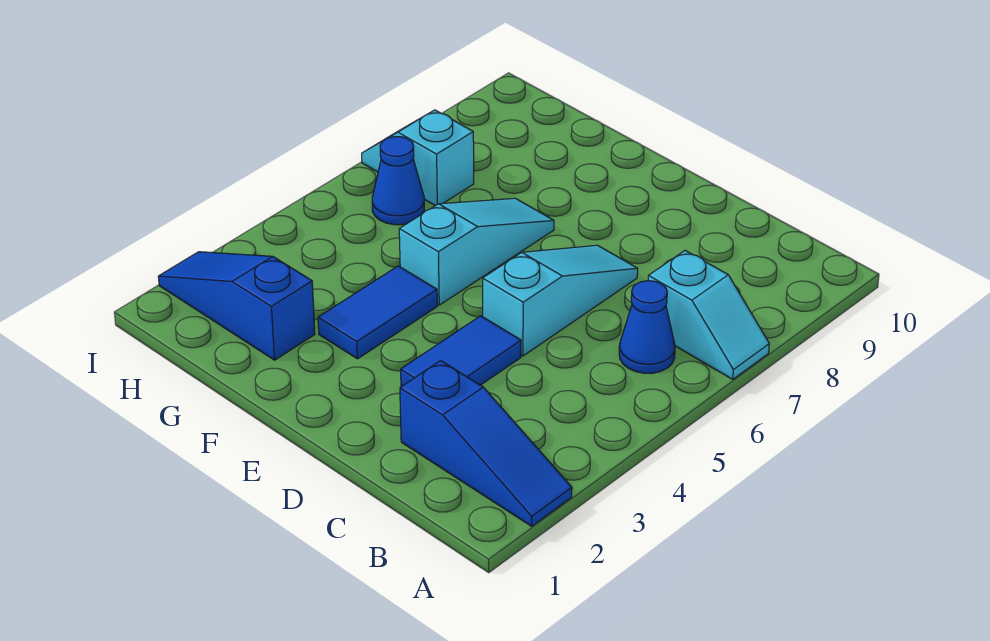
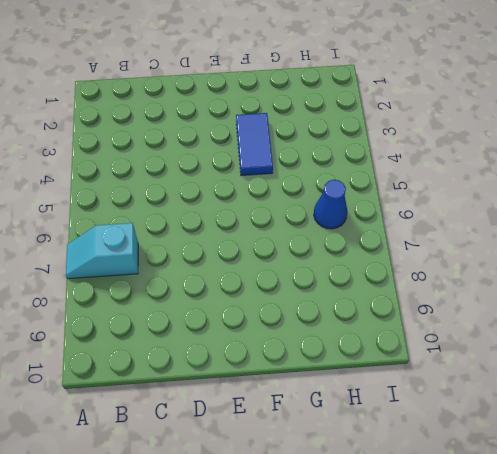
none -> blue slope A2:C2 level 1 top C
none -> blue cone B6 level 1

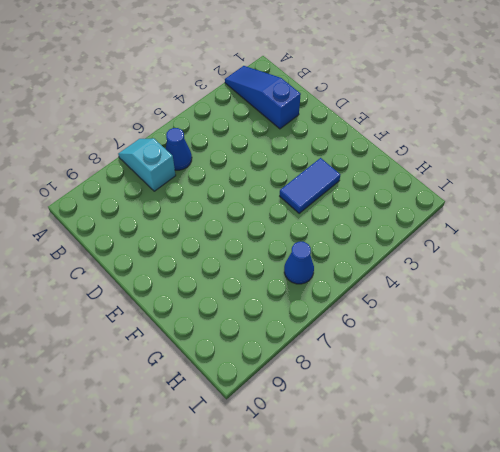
none -> blue tile D3:D4 level 1
none -> cyan slope D5:D7 level 1 top 5

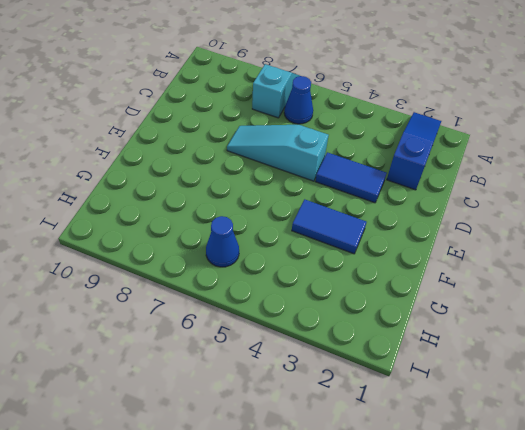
none -> cyan slope F5:F7 level 1 top 5
none -> blue slope G2:I2 level 1 top G

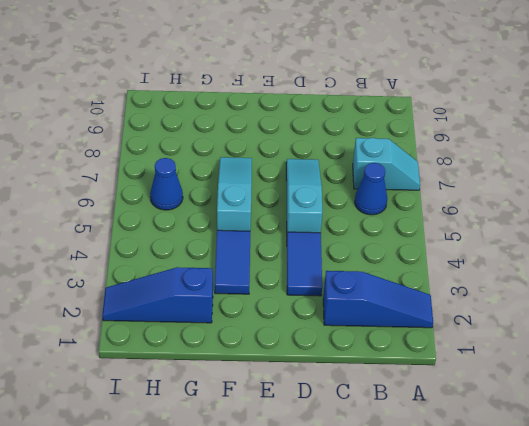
none -> cyan slope H7:I7 level 1 top H

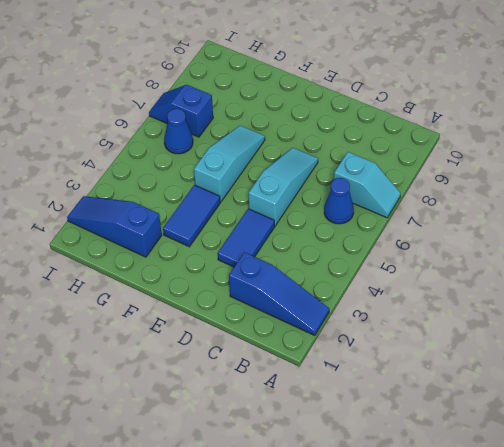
blue slope H7:I7 level 1 top H -> cyan slope H7:I7 level 1 top H

